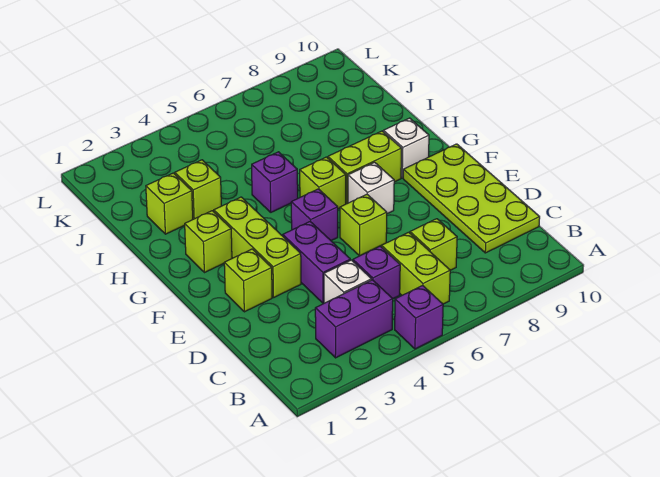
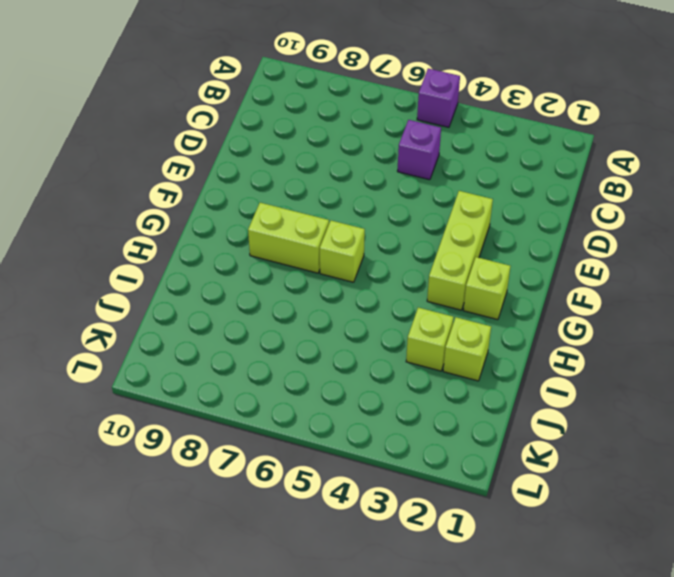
none -> purple brick B3:B4 level 1
none -> lime brick B6:C6 level 1
none -> white brick C4 level 1

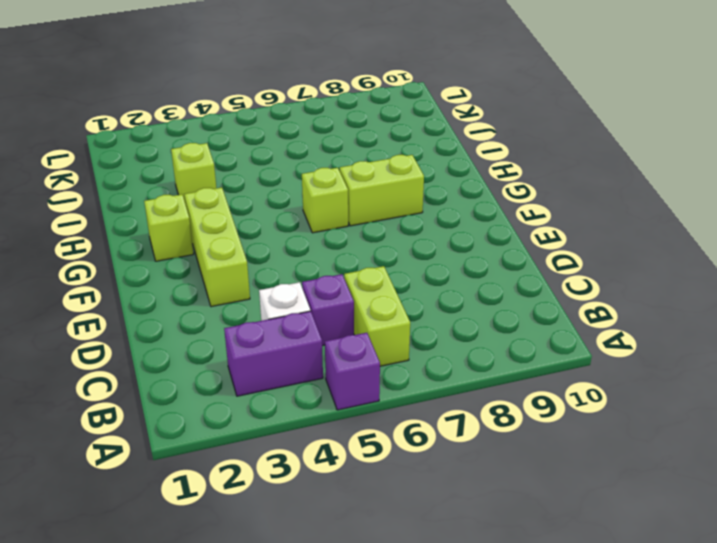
none -> lime brick C7 level 1
none -> lime plate C9:F10 level 1
none -> purple brick D4:E4 level 1

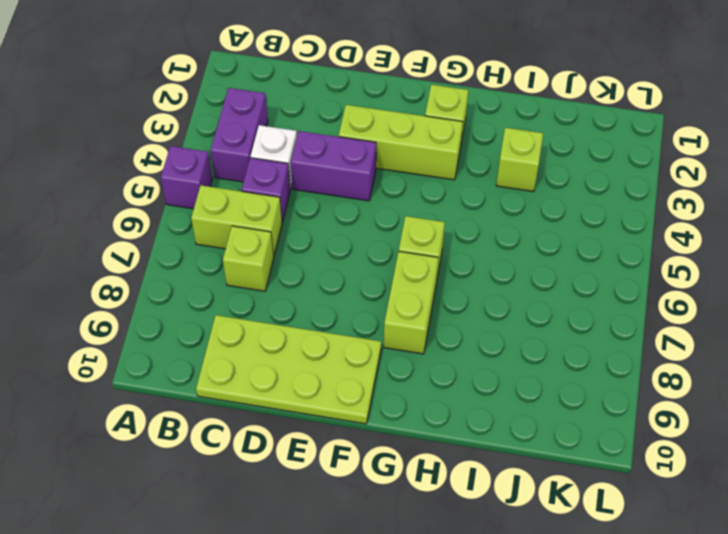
none -> lime brick E2 level 1
none -> lime brick E6 level 1
none -> purple brick F5 level 1

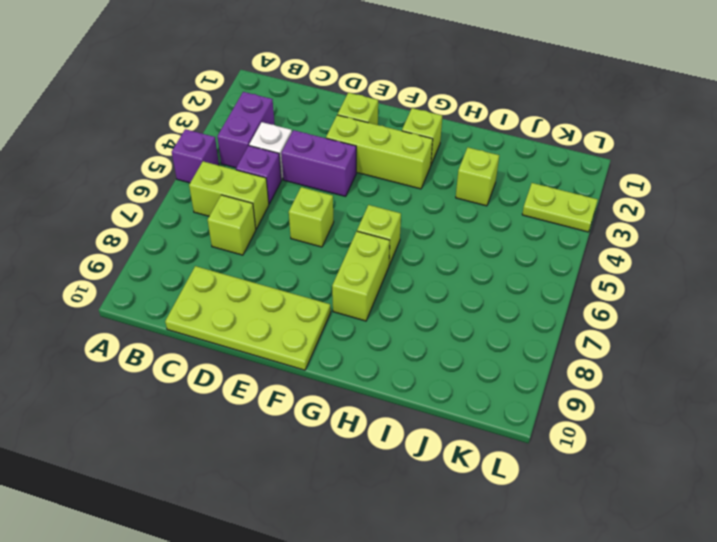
lime plate K3:L3 level 1 -> none
none -> purple brick F5 level 1
none -> white brick F7 level 1
none -> white brick G9 level 1

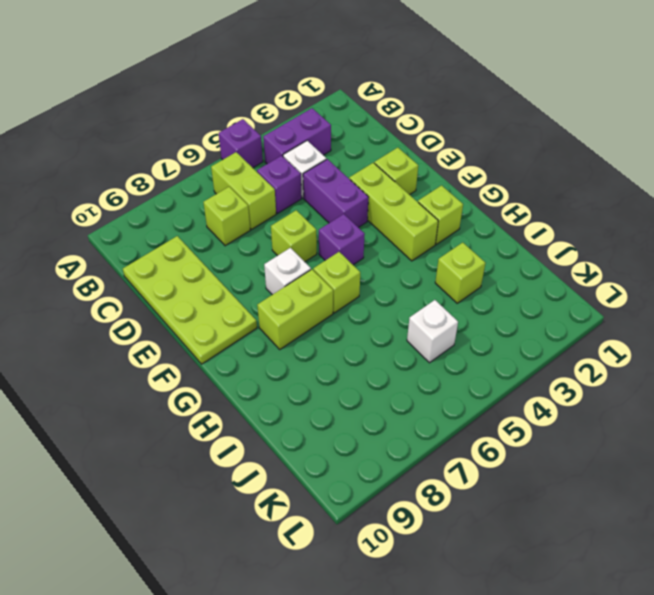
white brick J5 level 1 -> white brick G9 level 1
none -> purple brick H5 level 1
none -> lime brick I2 level 1

